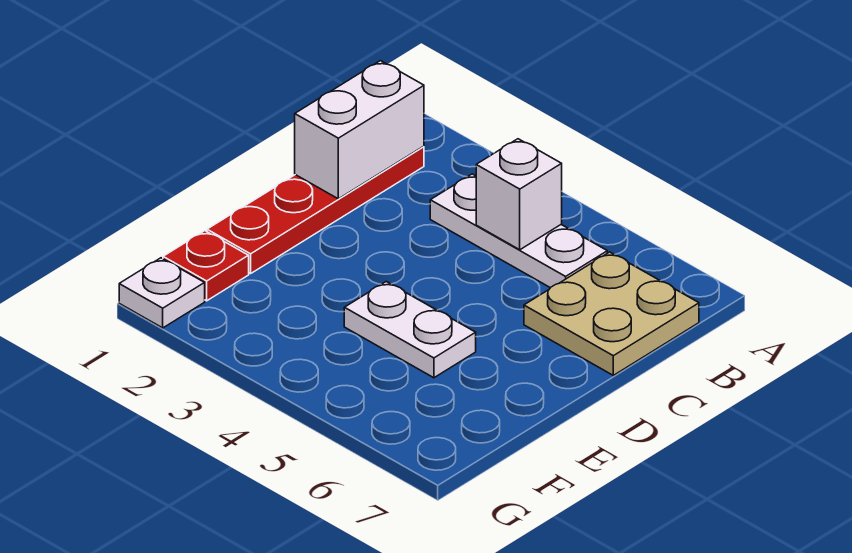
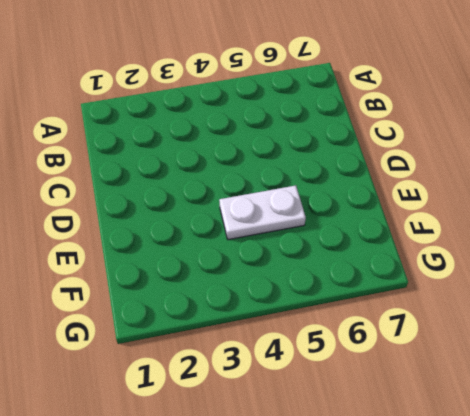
none -> red plate B1:E1 level 1
none -> white plate B3:B5 level 1

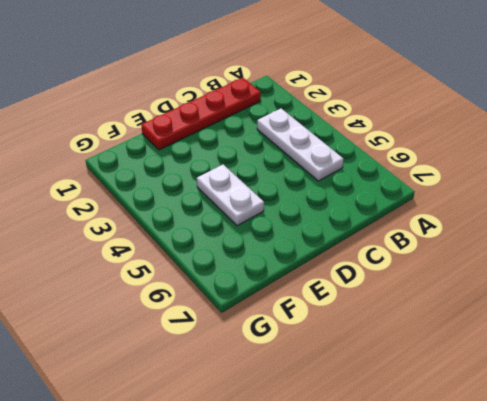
none -> tan plate B6:C7 level 1
none -> red plate F1 level 1

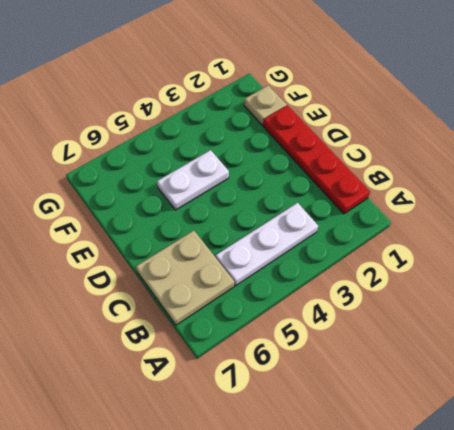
tan plate F1 level 1 -> red plate F1 level 1
none -> white plate G1 level 1
none -> white brick B1:C1 level 2

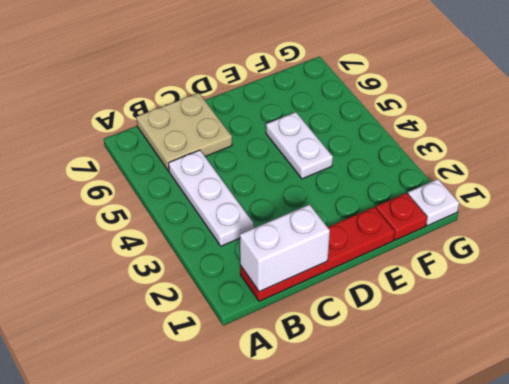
none -> white brick B4 level 2

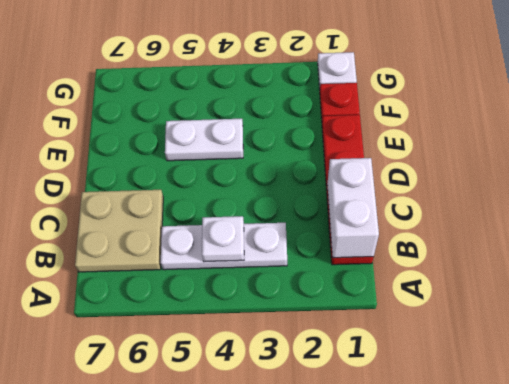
white plate B4 level 2 -> white brick B4 level 2

